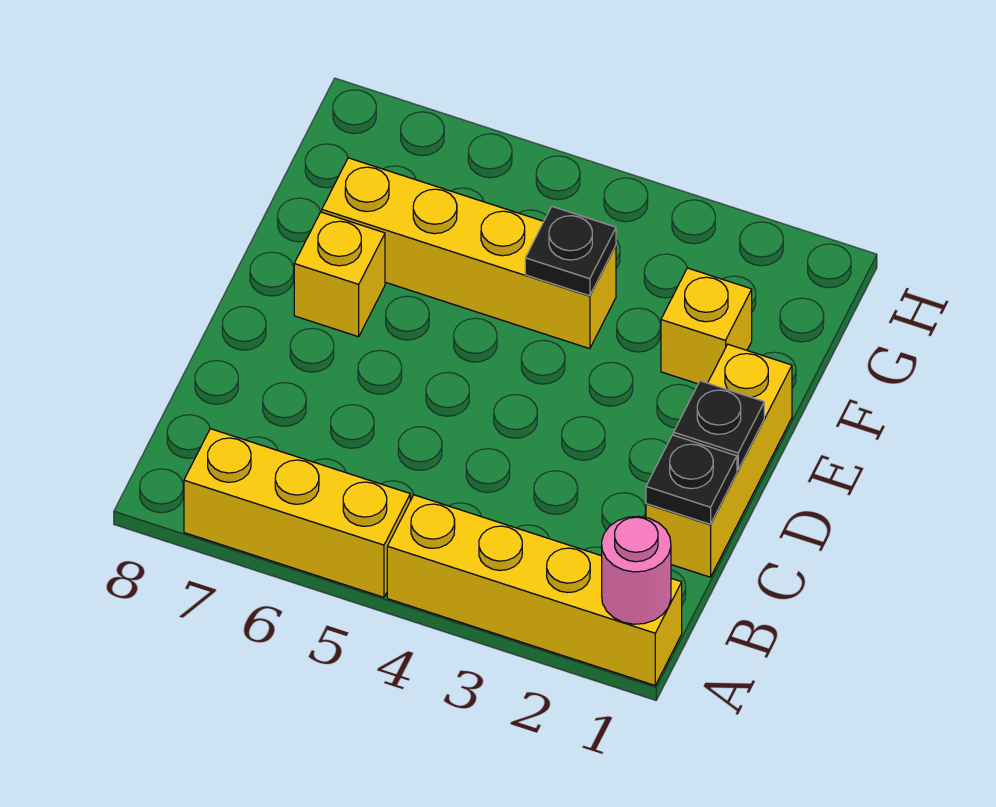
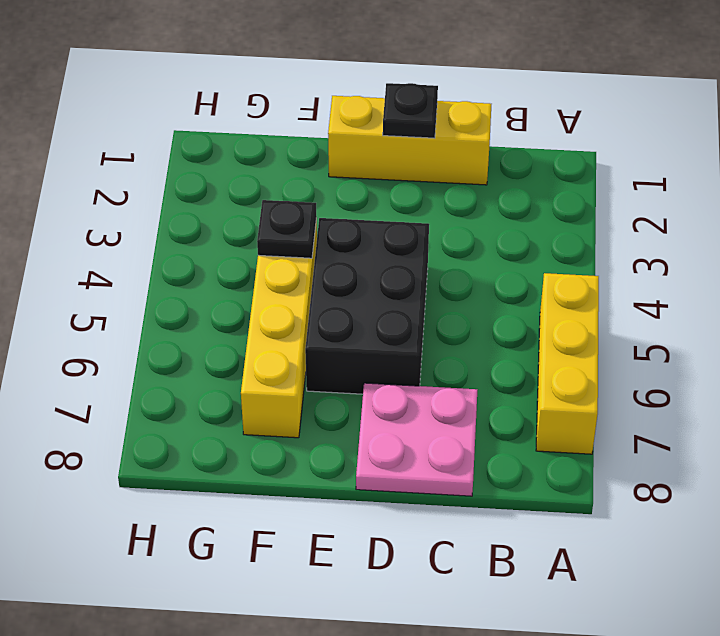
pink plate C7:D8 level 1 -> none
black brick D4:E6 level 1 -> none
none -> yellow brick A1:A4 level 1
none -> yellow brick E7 level 1

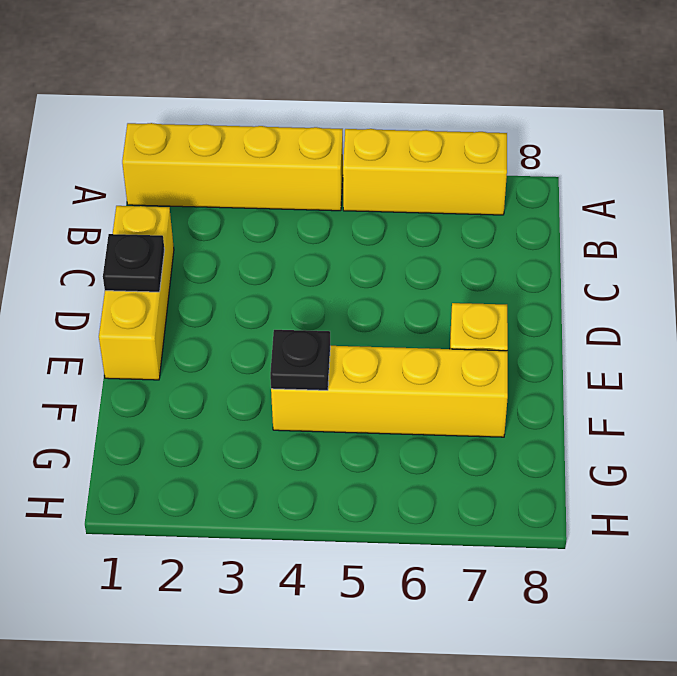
none -> yellow brick F2 level 1
none -> pink round brick A1 level 2

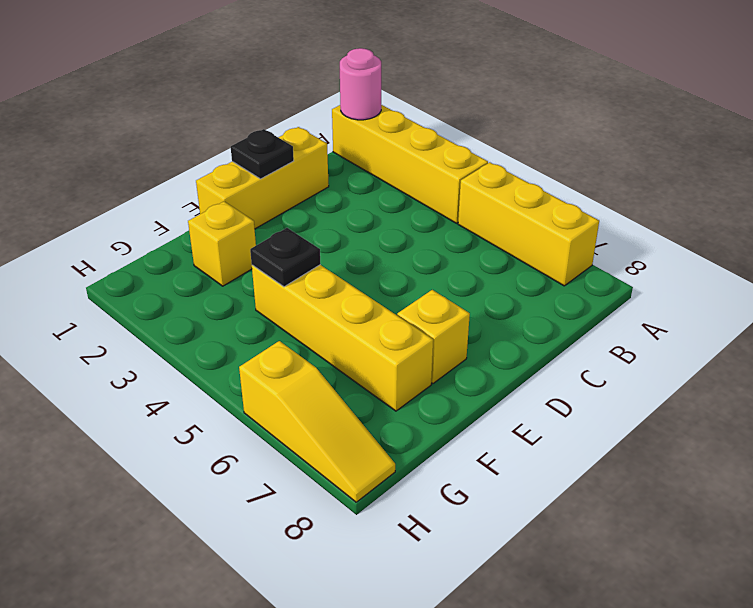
yellow slope H6:H8 level 1 top 6 -> none
none -> black plate C1 level 2

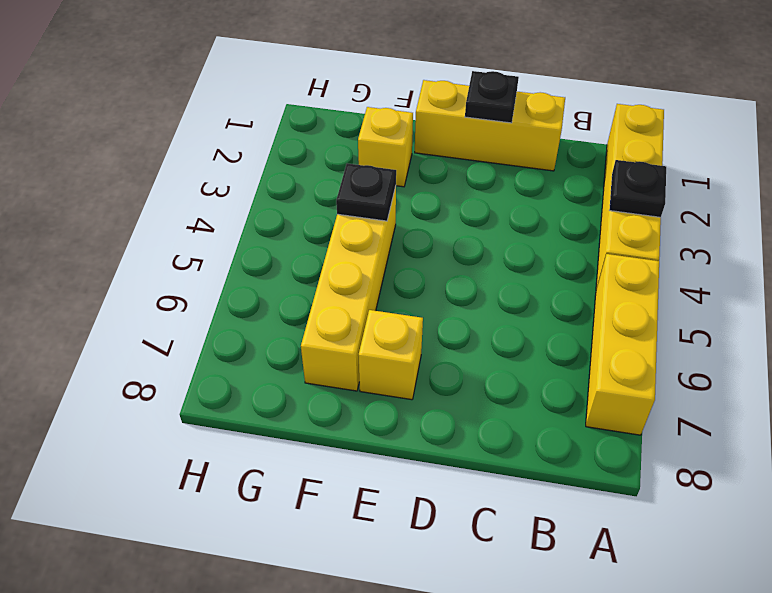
black plate A3 level 2 -> black plate C1 level 2
none -> pink round brick A1 level 2

